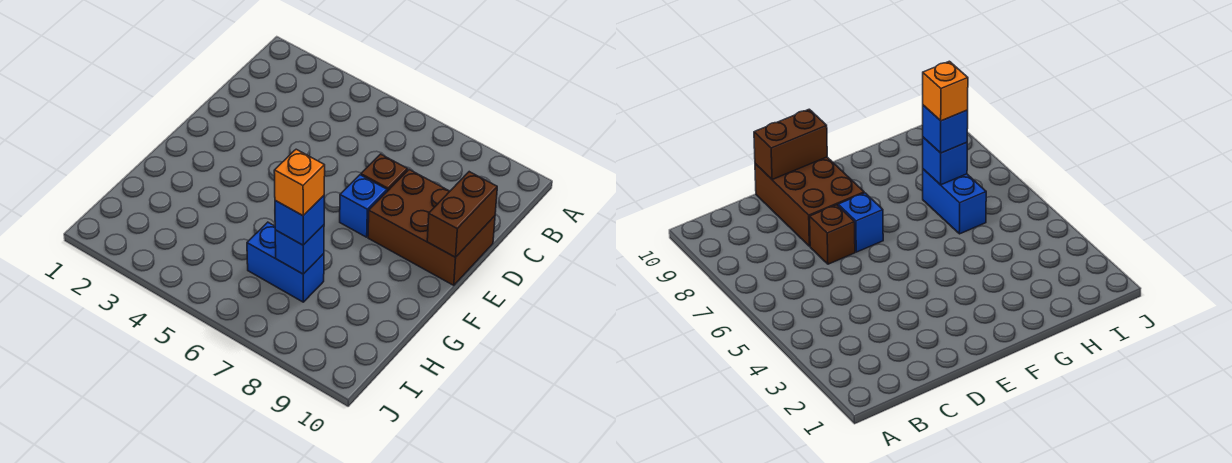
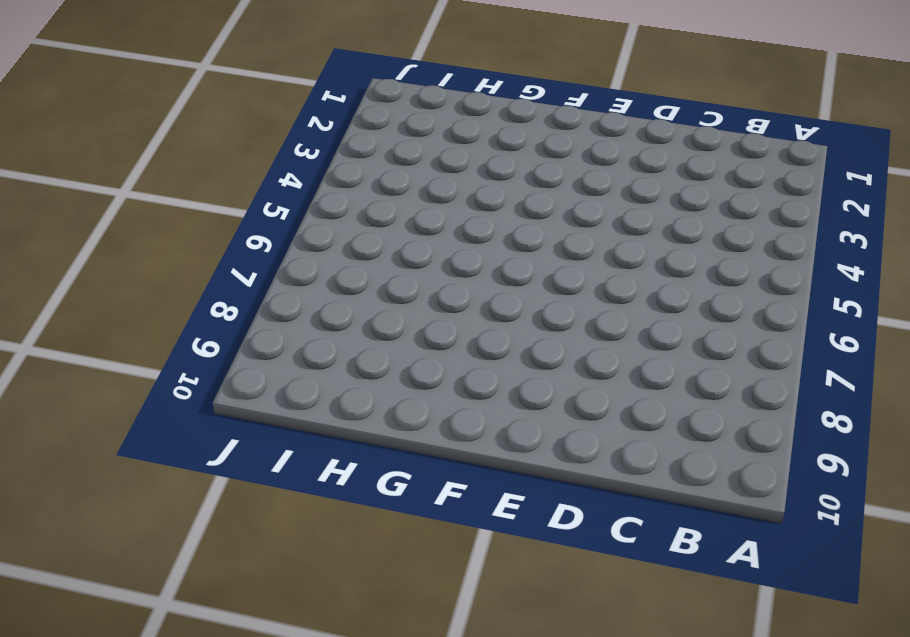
none -> brown brick D7 level 1
none -> brown brick D8:E10 level 1

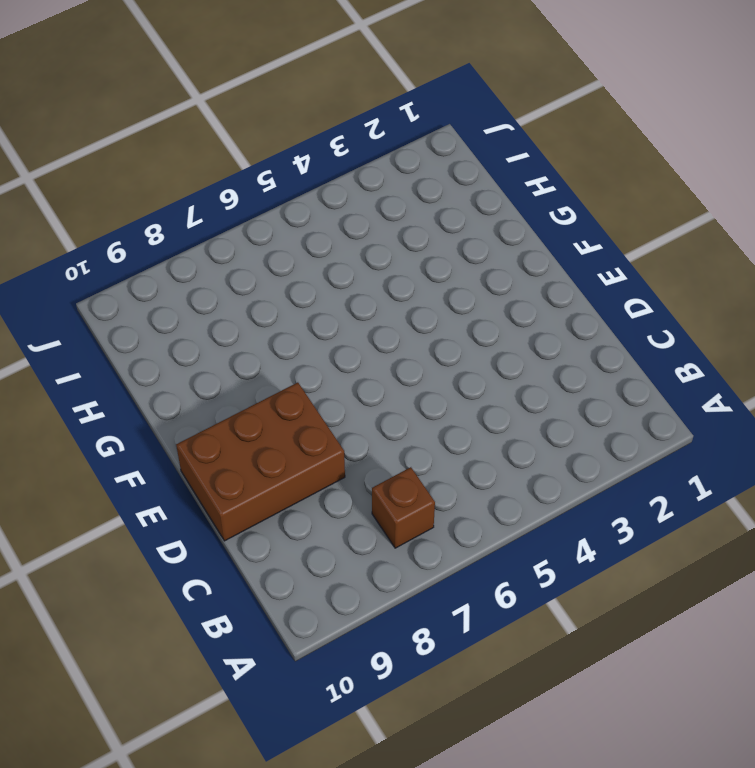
brown brick B7 level 1 -> brown brick D7 level 1
none -> blue brick E7 level 1
none -> blue brick H6:H7 level 1

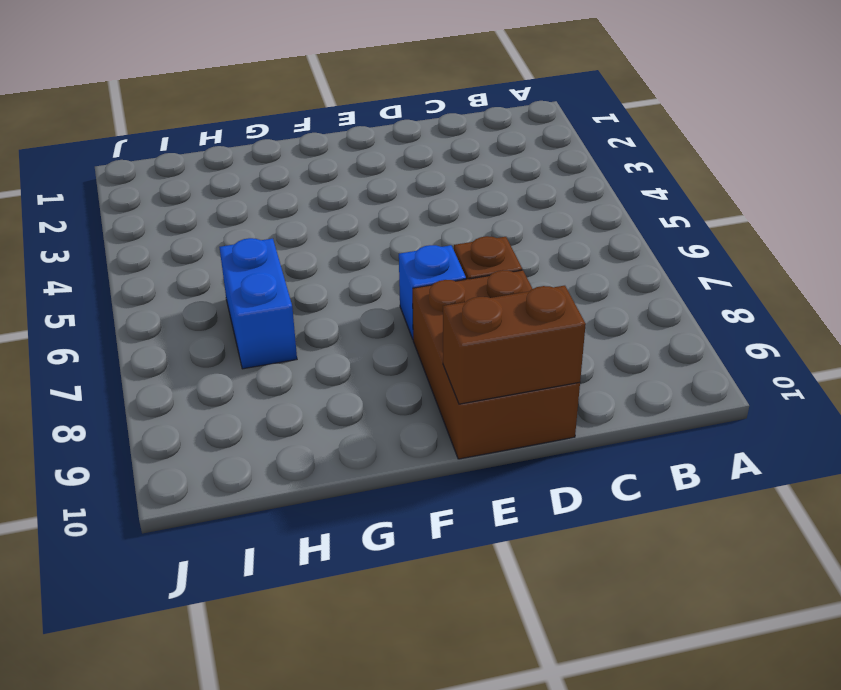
none -> blue brick H7 level 2
none -> blue brick H7 level 3

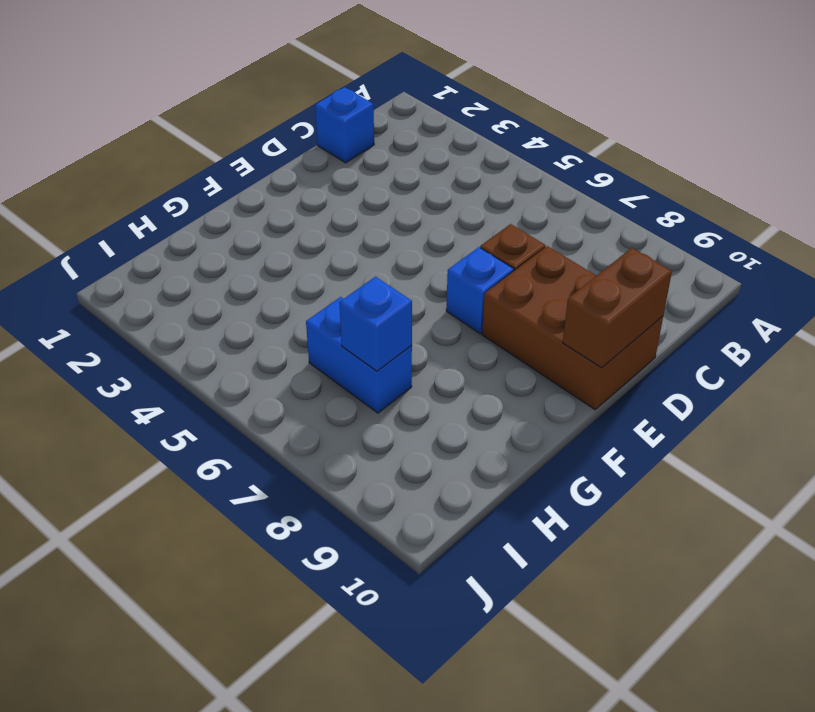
blue brick C1 level 1 -> blue brick H7 level 3
none -> orange brick H7 level 4

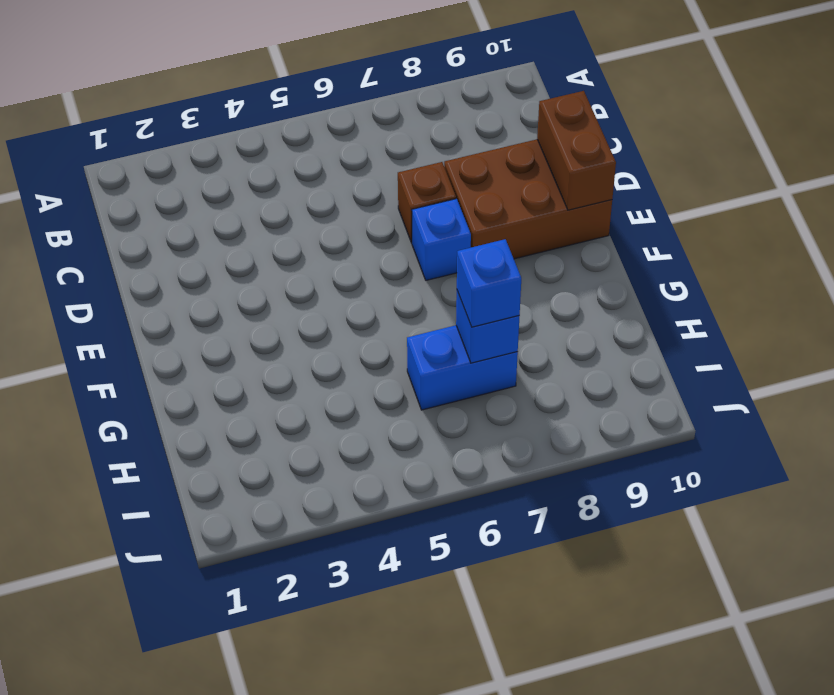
none -> orange brick H7 level 4

